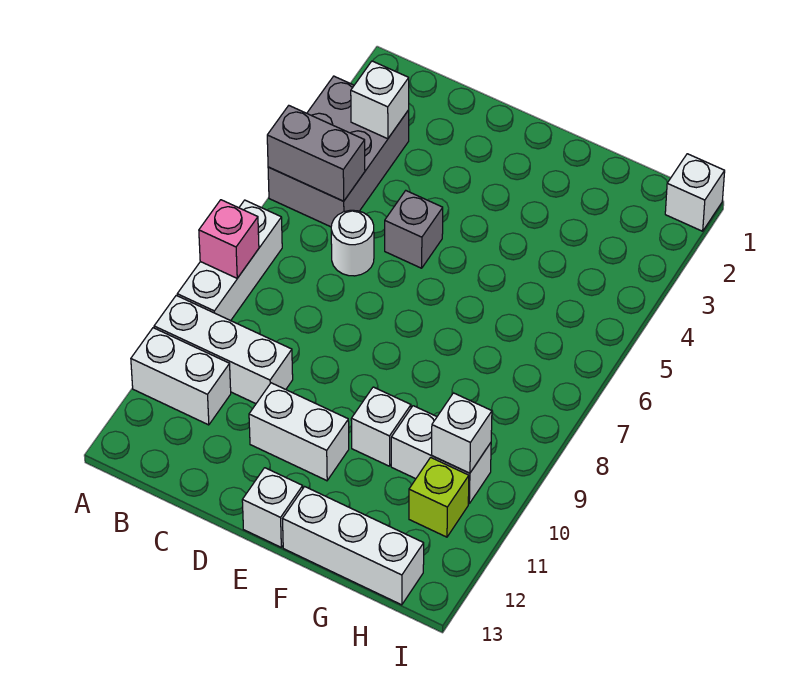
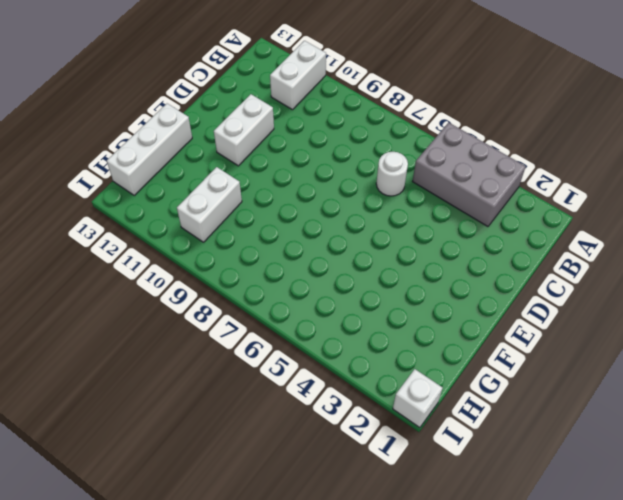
none -> white brick A7:A9 level 1
none -> white brick A10:C10 level 1
none -> grey brick D5 level 1

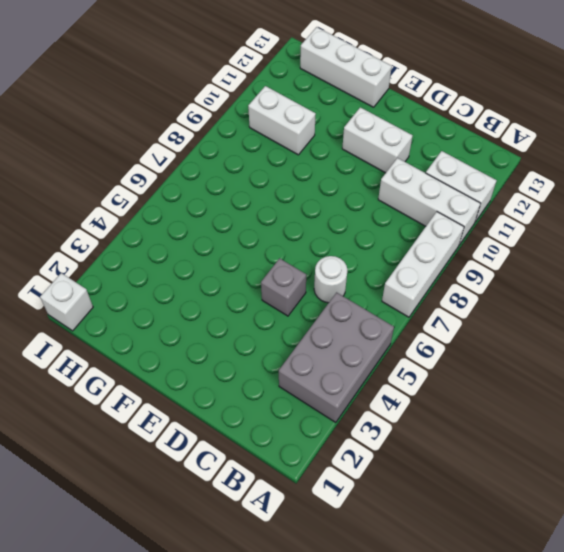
none -> white brick E13 level 1
none -> white brick F10 level 1
none -> lime brick H11 level 1

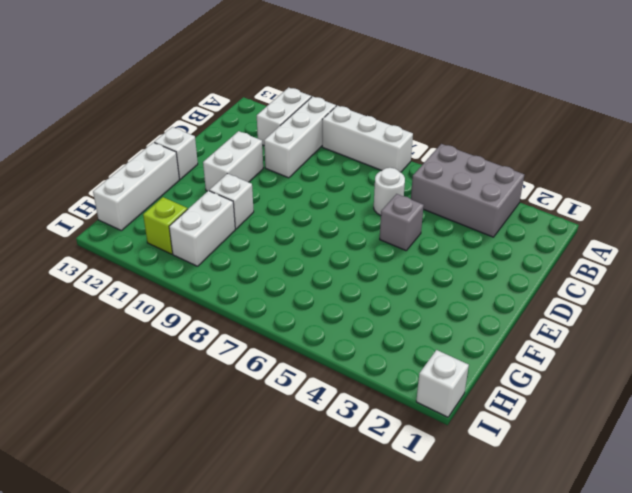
none -> grey brick A5:B5 level 2
none -> pink brick A8 level 2
none -> white brick B3 level 2

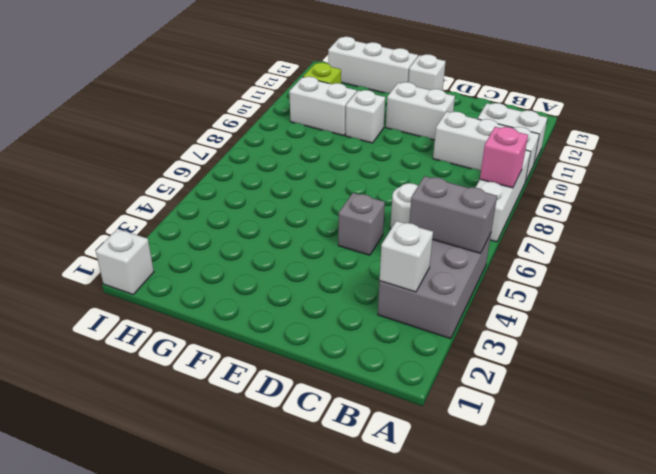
none -> white brick H10 level 2

